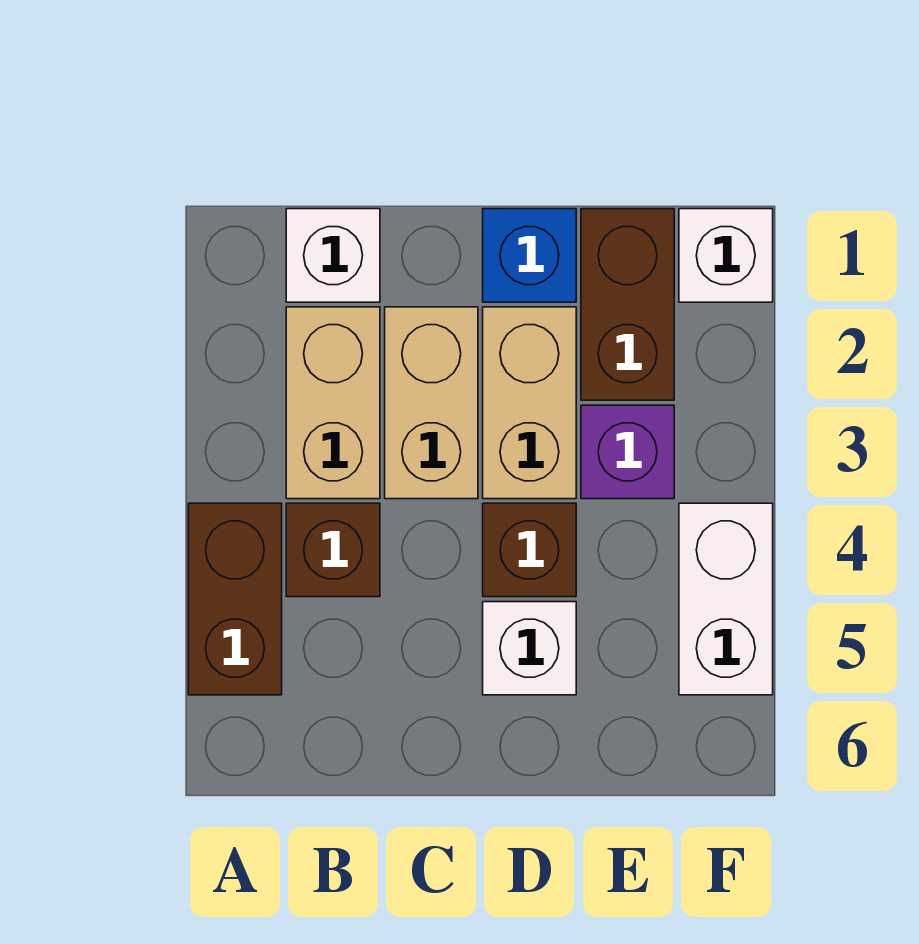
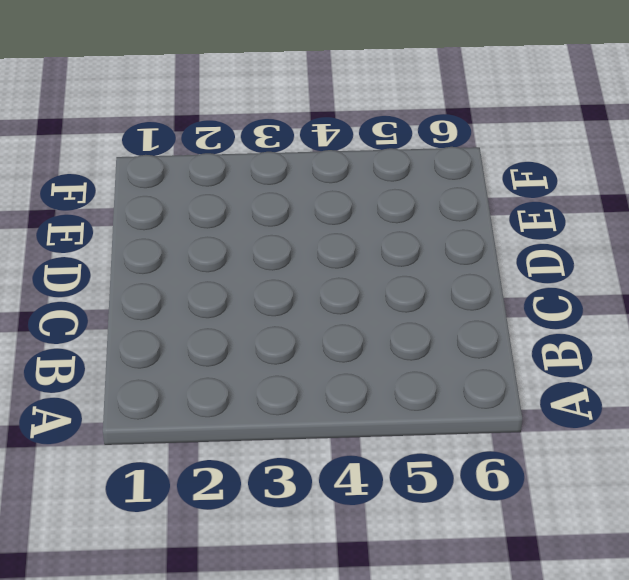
none -> brown brick A4:A5 level 1
none -> white brick B1 level 1
none -> tan brick B2:B3 level 1

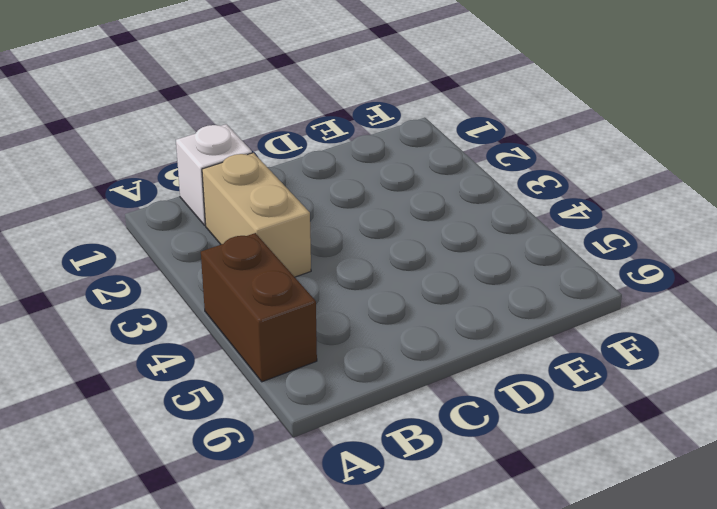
none -> brown brick B4 level 1
none -> tan brick C2:C3 level 1
none -> blue brick D1 level 1

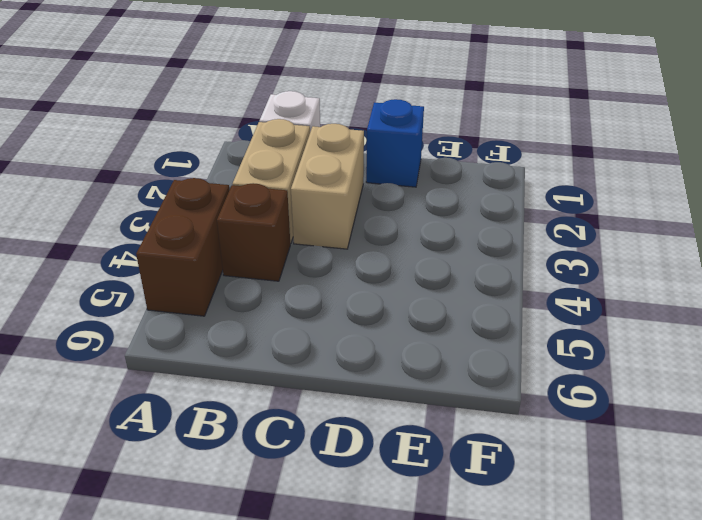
none -> tan brick D2:D3 level 1
none -> brown brick D4 level 1
none -> white brick D5 level 1

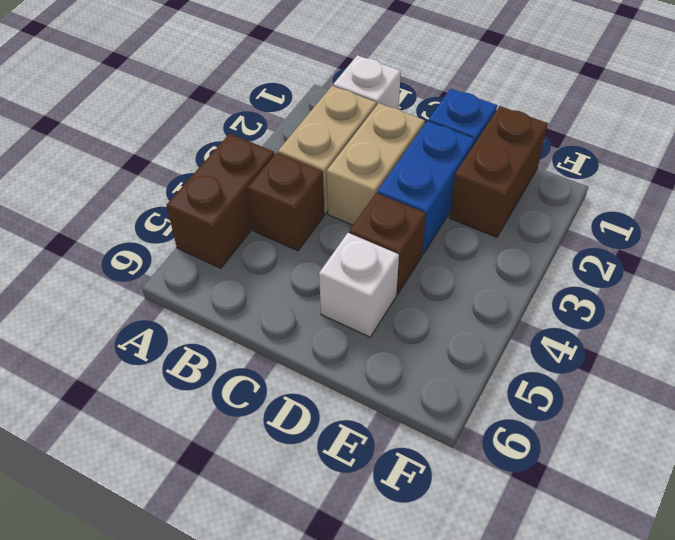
blue brick D2:D3 level 1 -> tan brick D2:D3 level 1
none -> purple brick E3 level 1
none -> white brick F1 level 1
none -> white brick F4:F5 level 1

